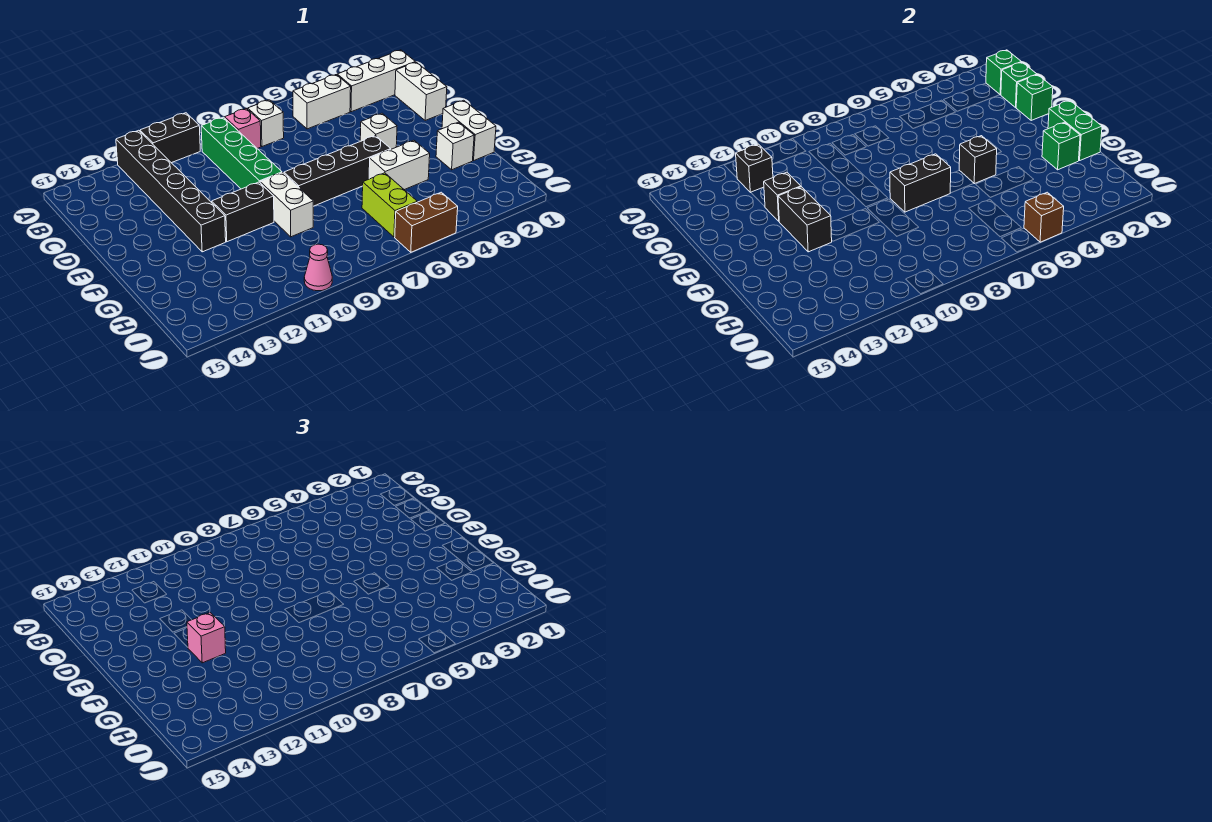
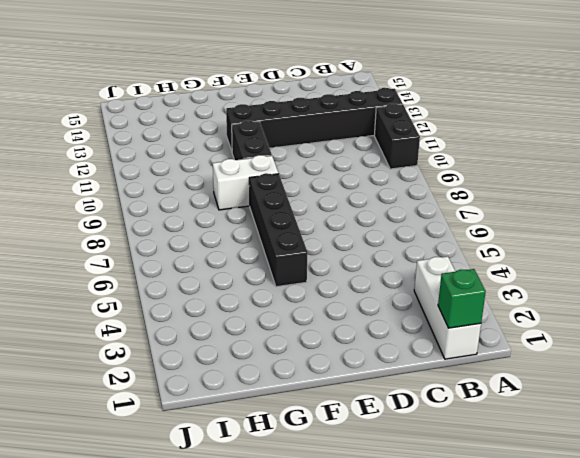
none -> white brick B4:B5 level 1
none -> white brick B7 level 1
none -> pink brick B8 level 1
none -> green brick B9:E9 level 1

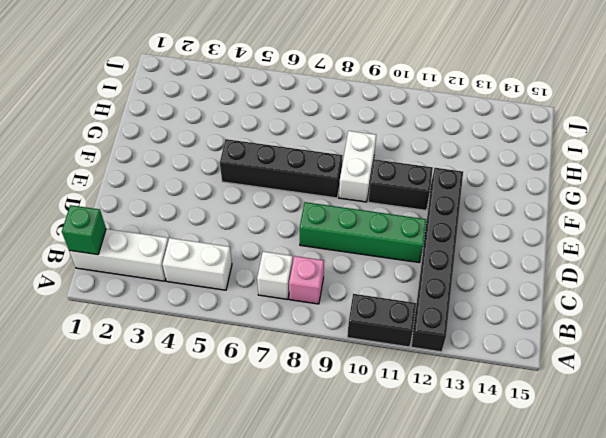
green brick D8:D11 level 1 -> green brick B9:E9 level 1
none -> white brick C1:D1 level 1
none -> white brick E4 level 1
none -> white brick F1:G1 level 1
none -> white brick G2 level 1

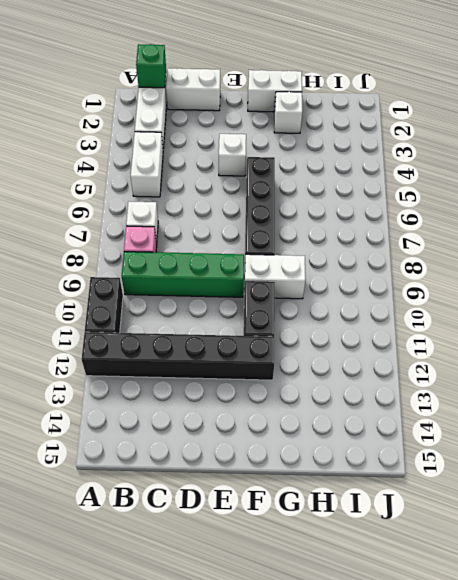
none -> white brick G4:G5 level 1
none -> lime brick H6:I6 level 1
none -> brown brick J5:J6 level 1
none -> pink cone J10 level 1

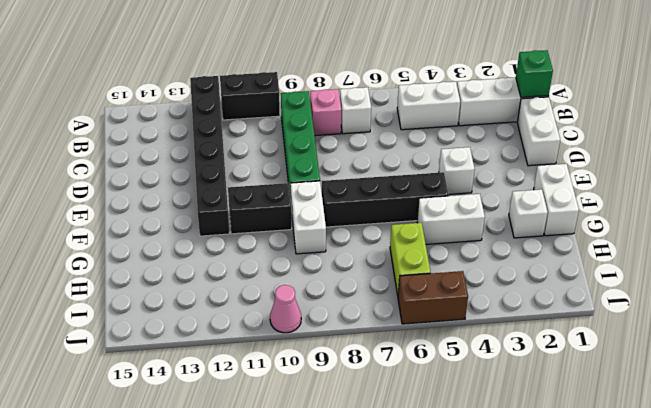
none -> black brick B12 level 2
none -> green brick C1 level 2
none -> green brick D1 level 2
none -> black brick D12 level 2

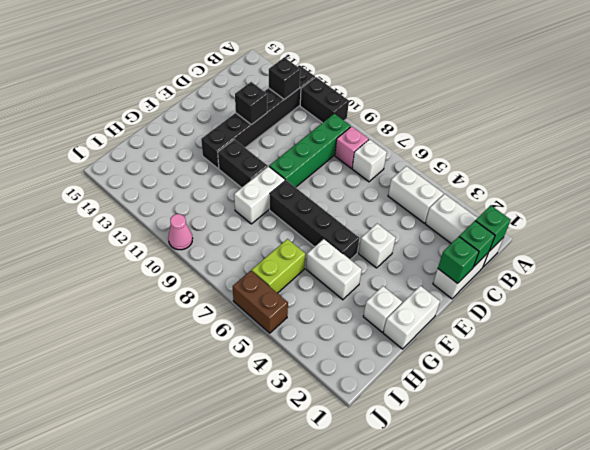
none -> black brick E12:F12 level 2
none -> green brick F1:G1 level 2
none -> black brick F5 level 2
none -> black brick F7:F8 level 2

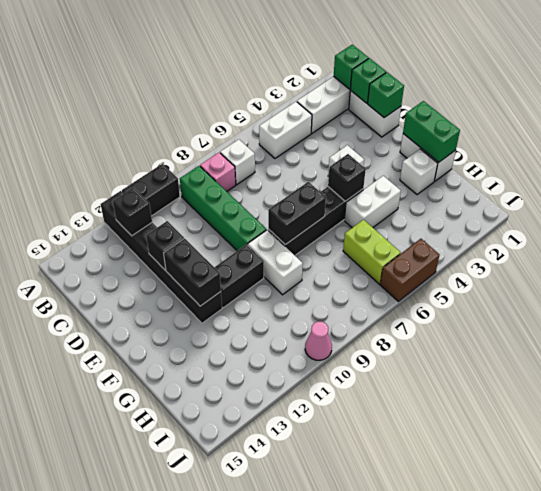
none -> green brick G2 level 2
none -> brown brick J5 level 2
none -> pink brick F12 level 3

